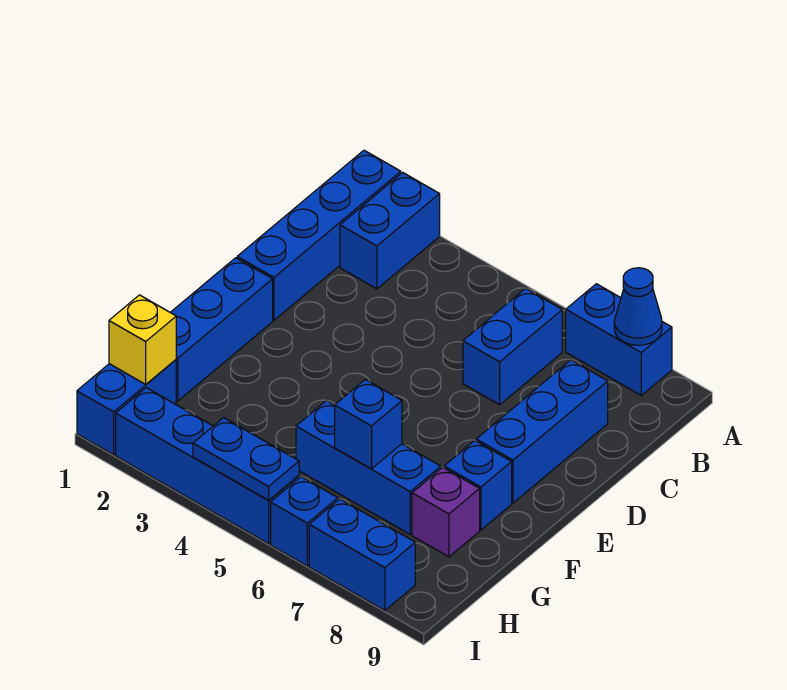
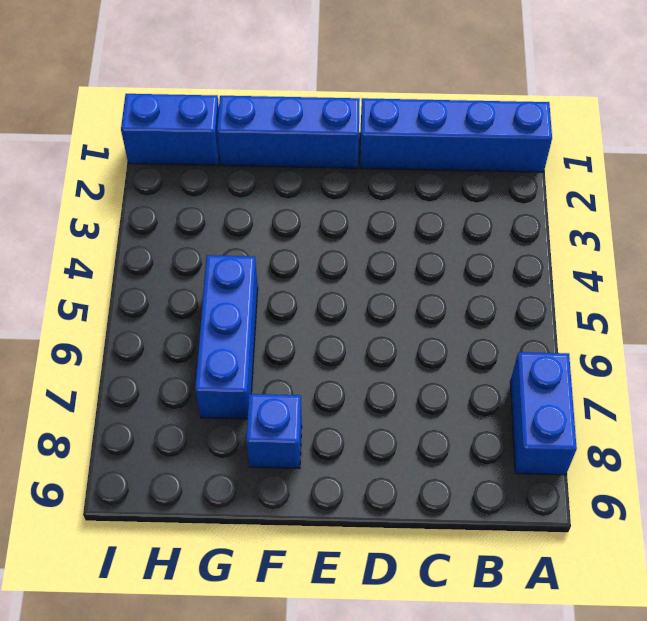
none -> blue brick A2:B2 level 1
none -> blue brick B6:C6 level 1
none -> blue brick C8:E8 level 1

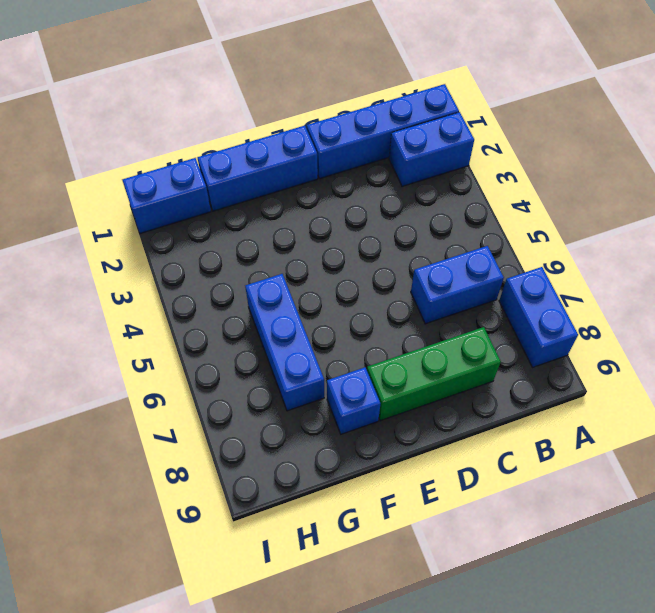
green brick C8:E8 level 1 -> blue brick C8:E8 level 1
none -> purple brick G8 level 1
none -> blue brick I2:I5 level 1
none -> blue brick I6 level 1

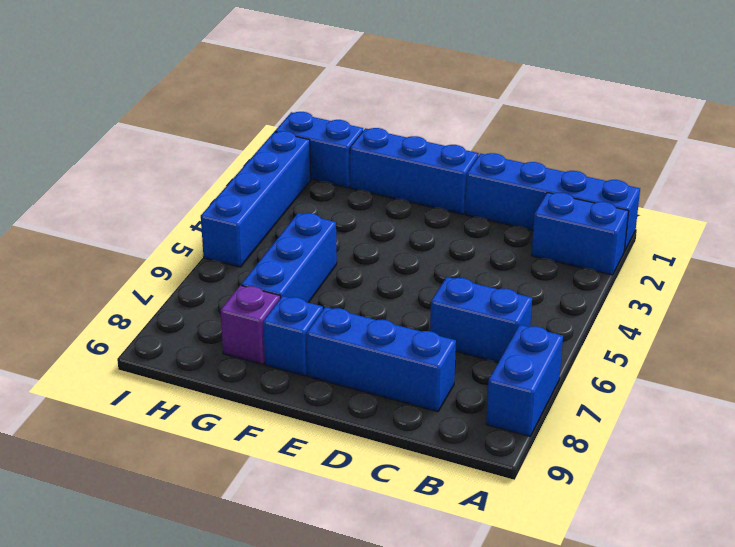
none -> blue brick I6 level 1
none -> blue brick I7:I8 level 1
none -> blue cone A8 level 2

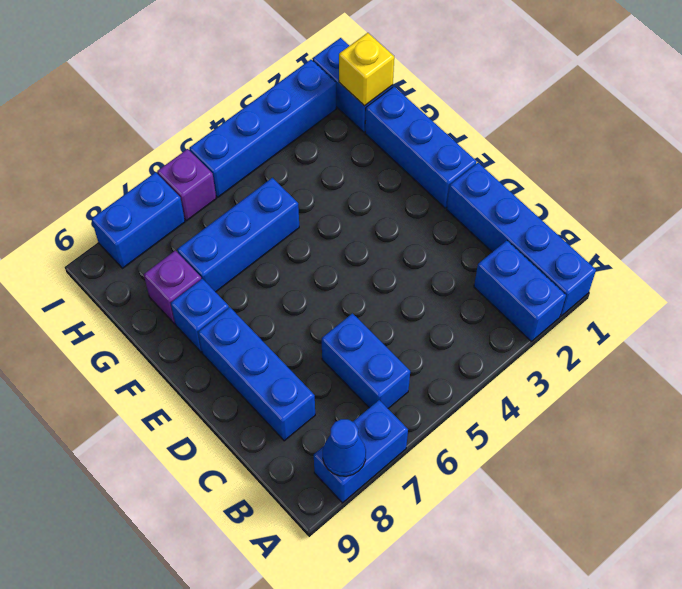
purple brick I6 level 1 -> blue brick I6 level 1
none -> blue brick G6 level 2
none -> blue plate I4:I5 level 2

